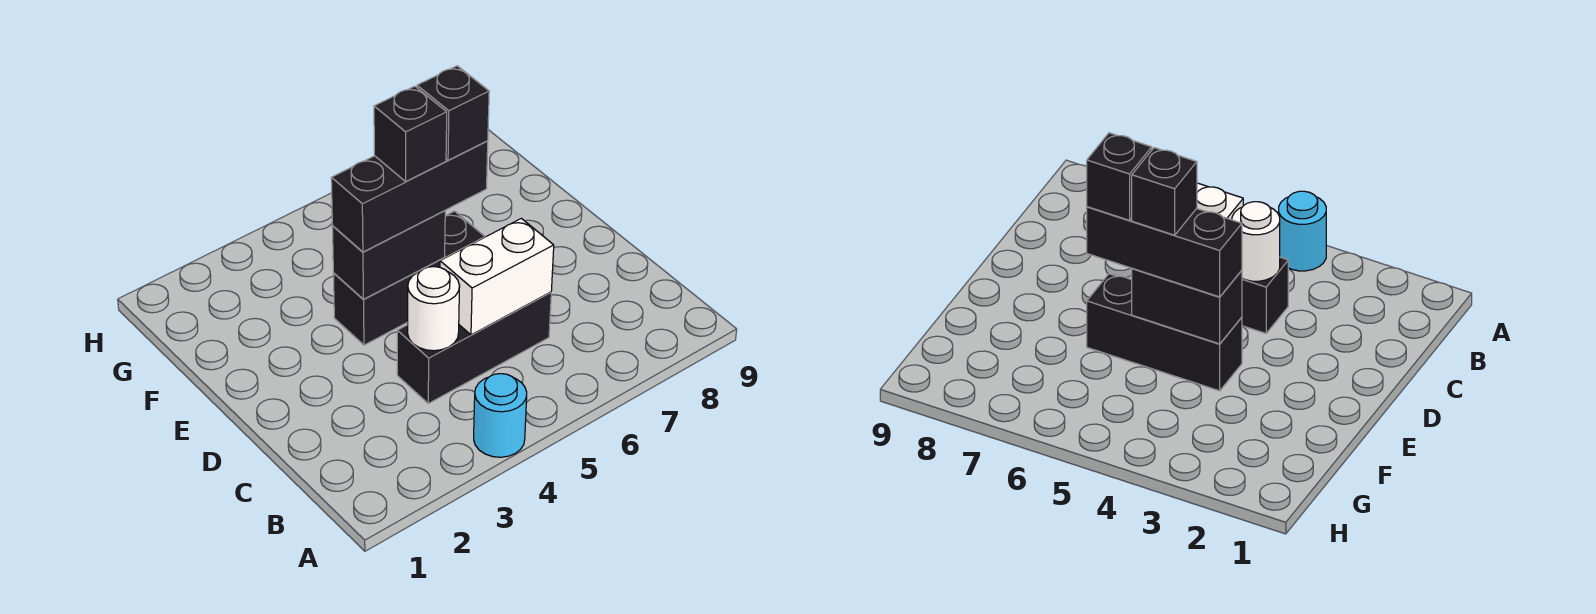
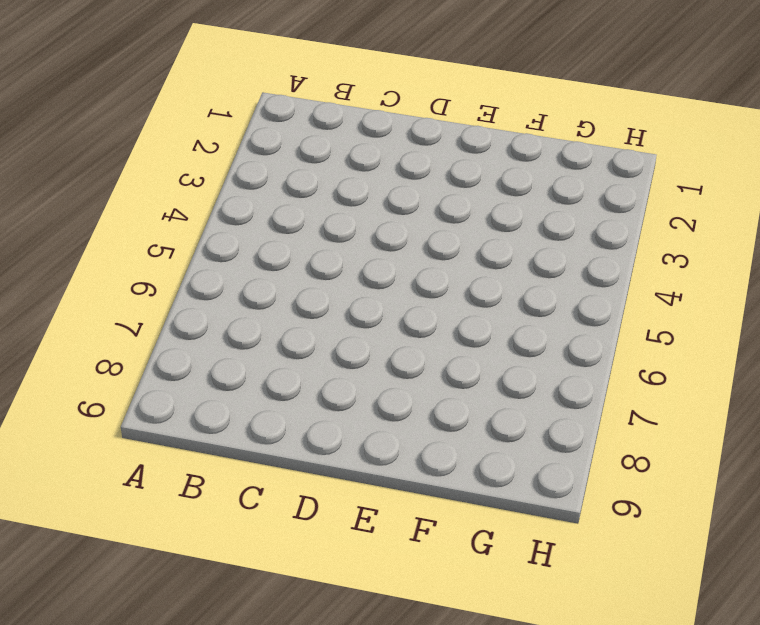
none -> cyan round brick A4 level 1
none -> black brick C4:C6 level 1

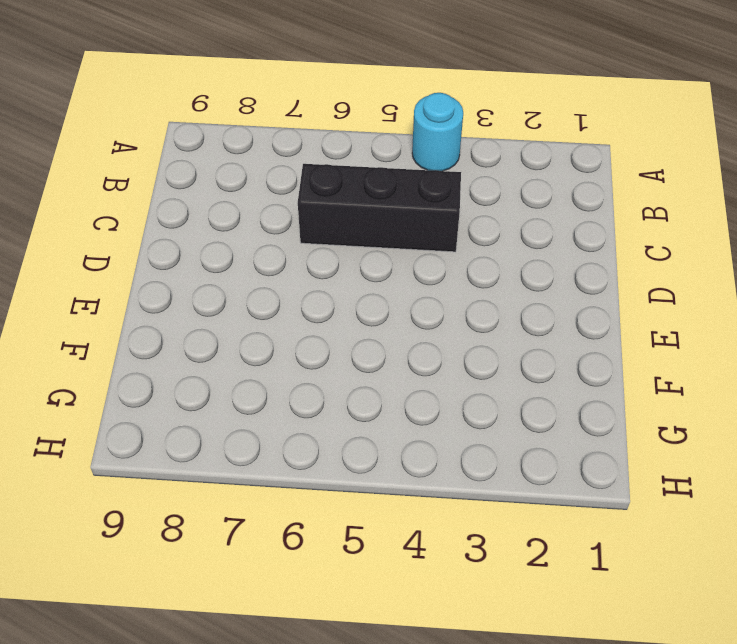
none -> black brick E4:E6 level 1
none -> white round brick C4 level 2

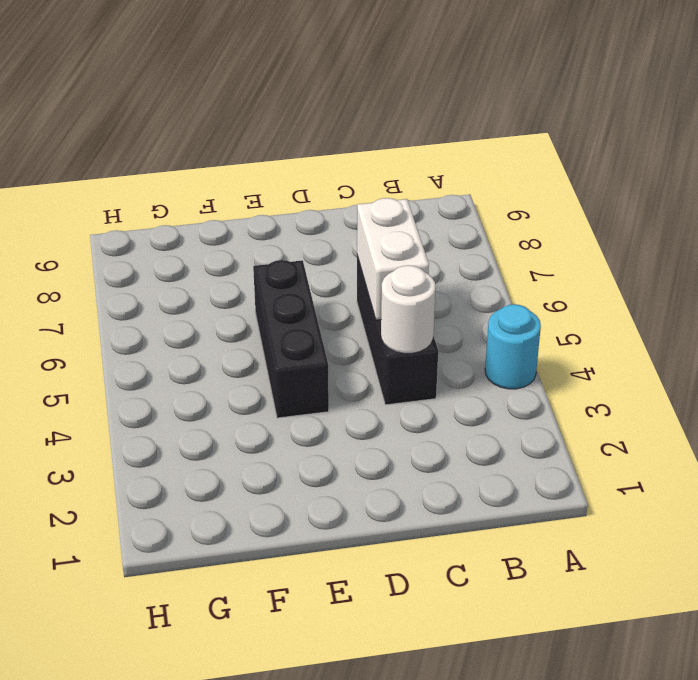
none -> black brick E4:E5 level 2
none -> black brick E4:E6 level 3

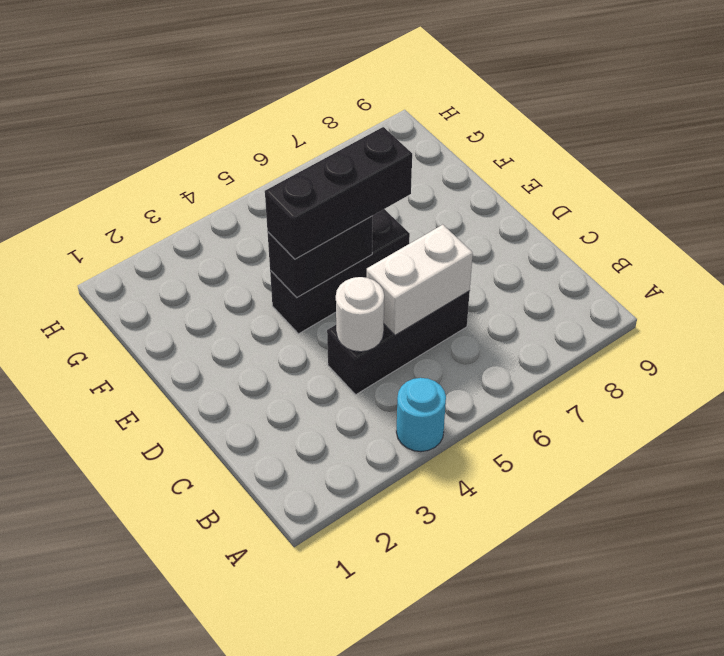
none -> black brick E5 level 4
none -> black brick E6 level 4

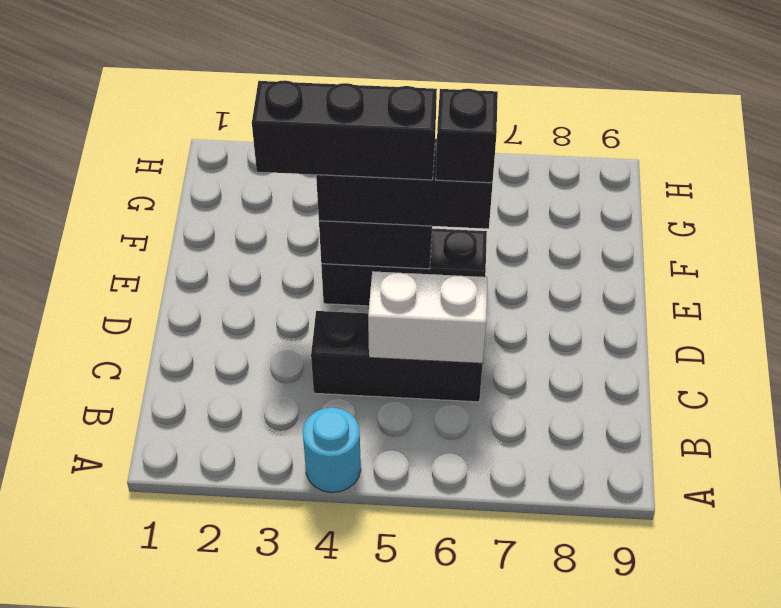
black brick E3:E5 level 4 -> black brick E5 level 4
none -> white round brick C4 level 2

